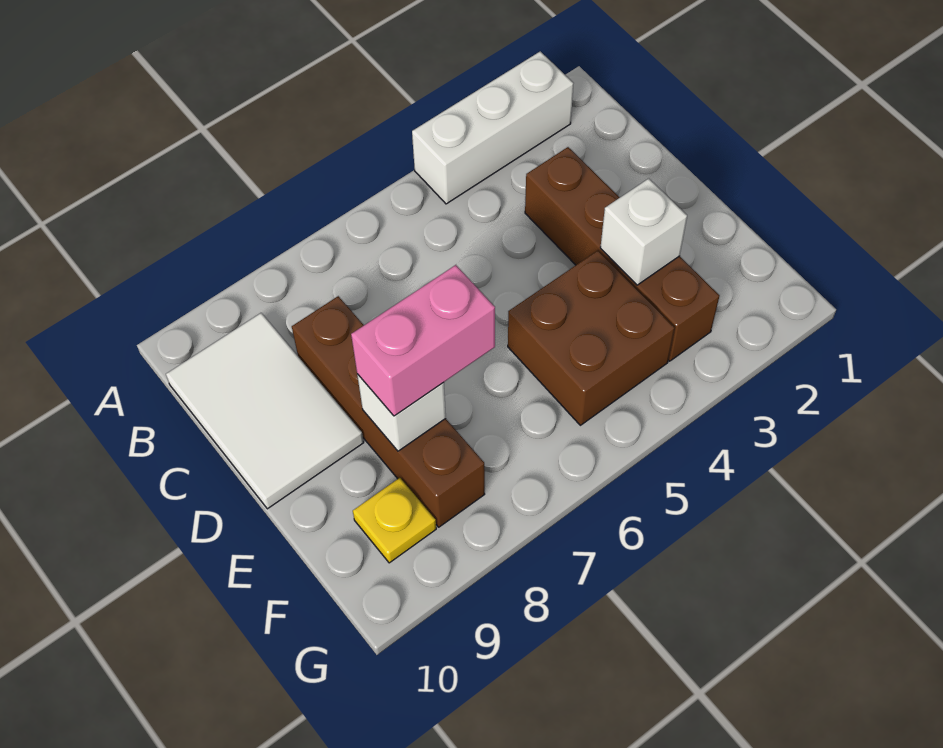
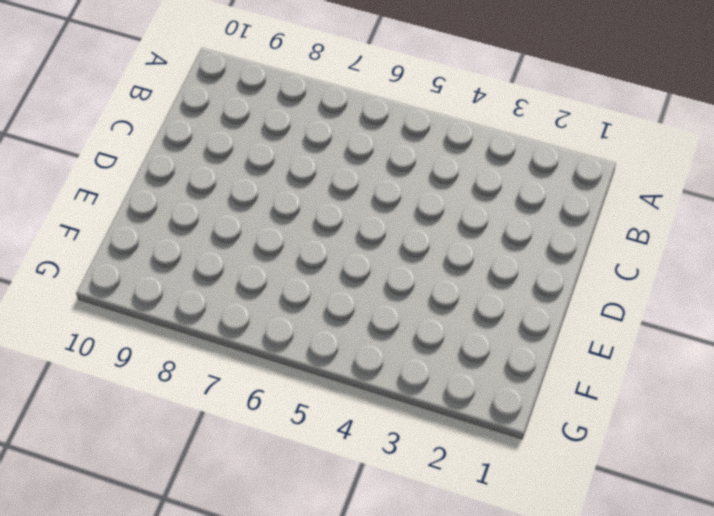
none -> white brick A2:A4 level 1
none -> white tile B9:D10 level 1

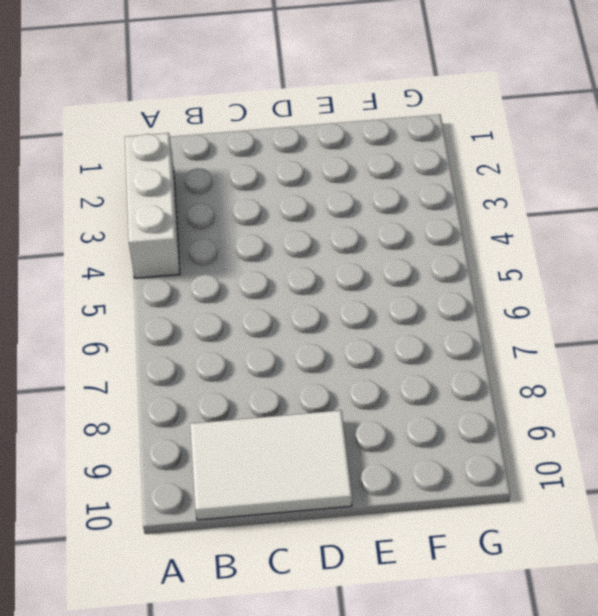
none -> brown brick C3:F3 level 1
none -> brown brick C8:F8 level 1

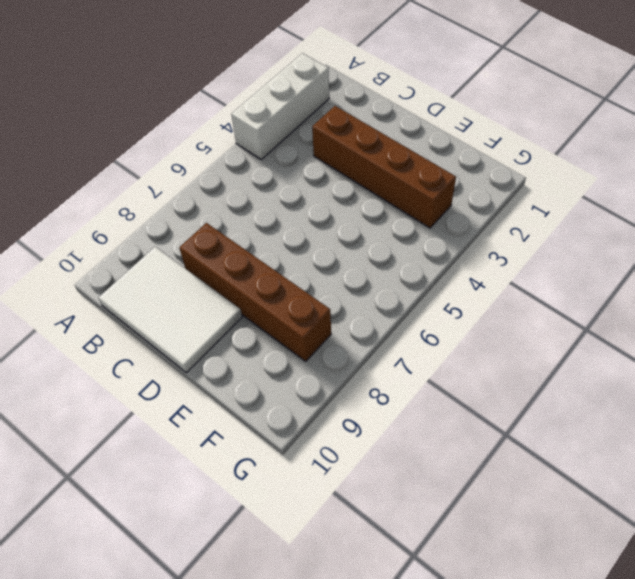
none -> brown brick E4:F5 level 1
none -> yellow plate F9 level 1

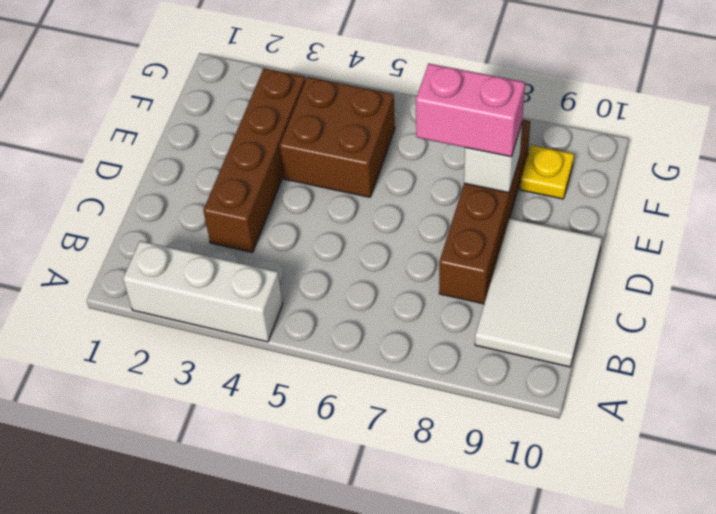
none -> white brick E3 level 2

